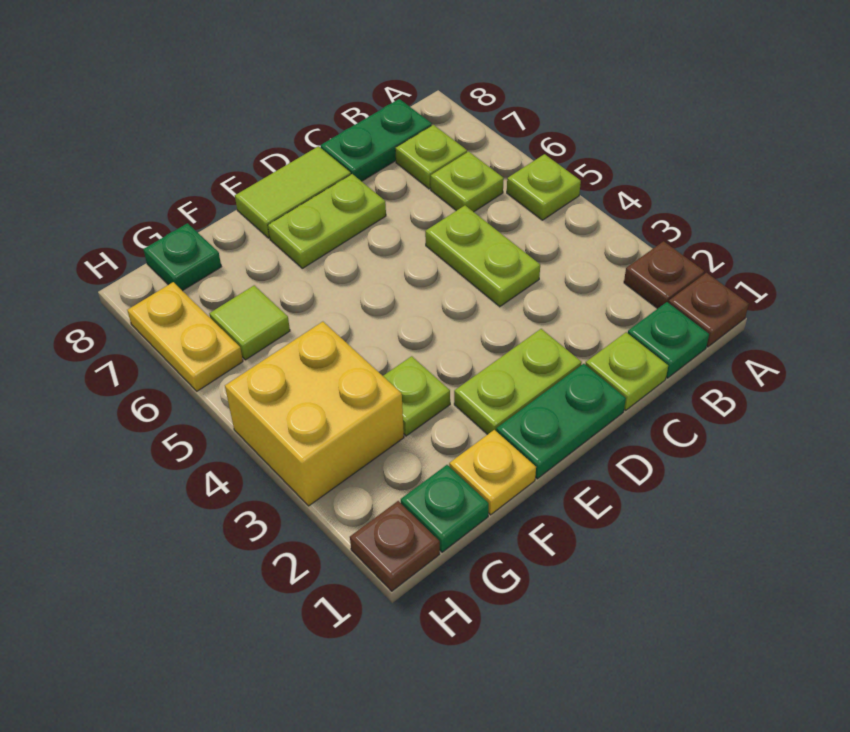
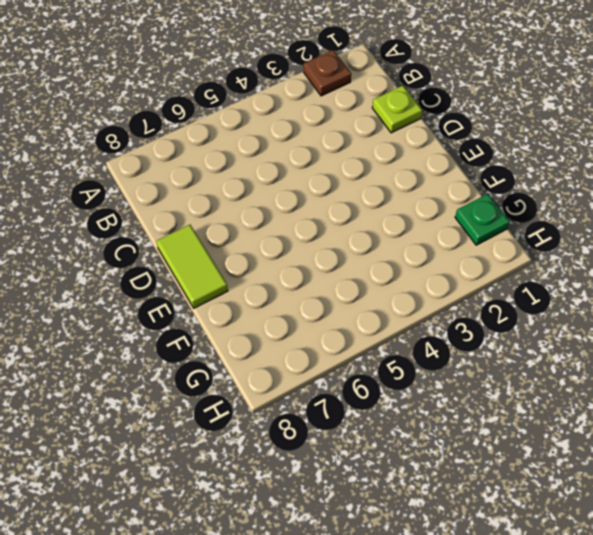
none -> brown plate A1 level 1
none -> lime plate A5 level 1
none -> green plate B1 level 1

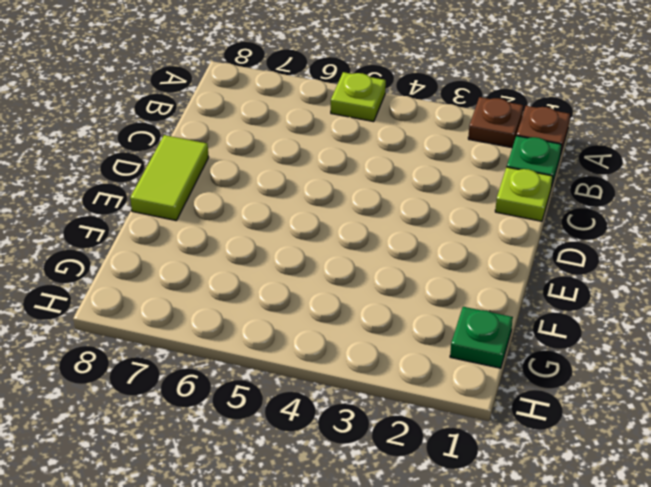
none -> lime plate B6 level 1
none -> lime plate B7 level 1
none -> green plate B8:C8 level 1

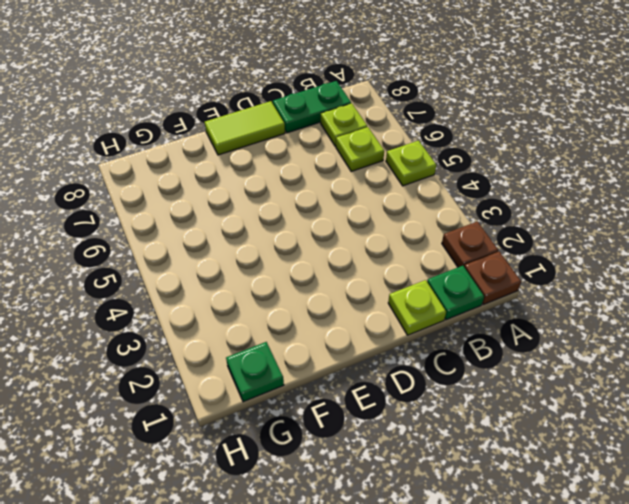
none -> lime plate C4:C5 level 1
none -> green plate D1:E1 level 1
none -> lime plate D2:E2 level 1

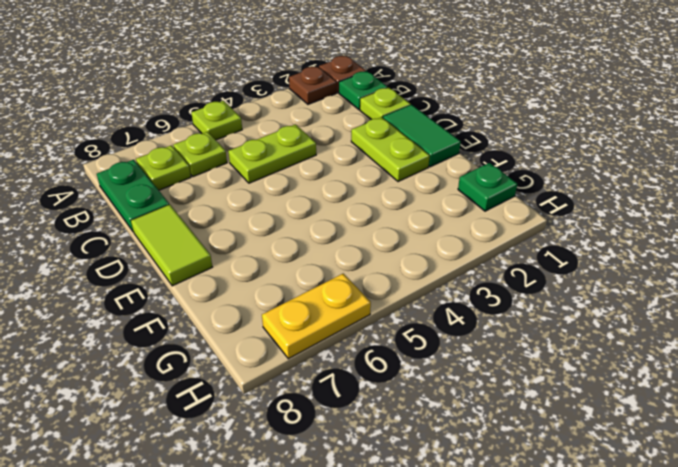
green tile D1:E1 level 1 -> green plate D1:E1 level 1
none -> lime plate D7:E7 level 1
none -> yellow plate F1 level 1
none -> lime plate F3 level 1

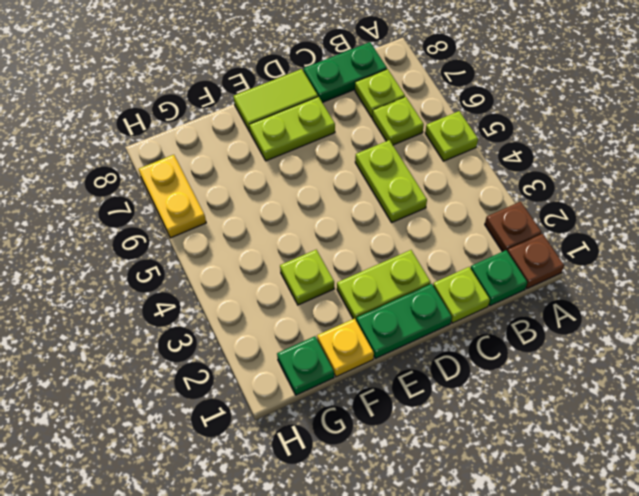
none -> yellow brick G3:H4 level 1
none -> lime tile G6 level 1
none -> green plate G8 level 1

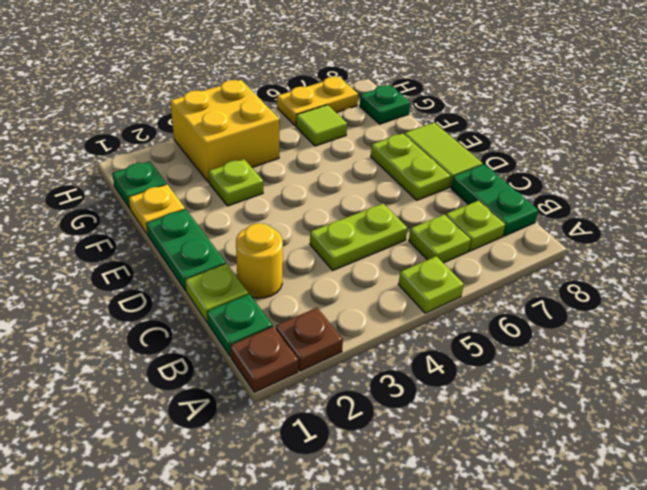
yellow round brick C2 level 1 -> none
none -> lime plate D2:E2 level 1
none -> brown plate H1 level 1

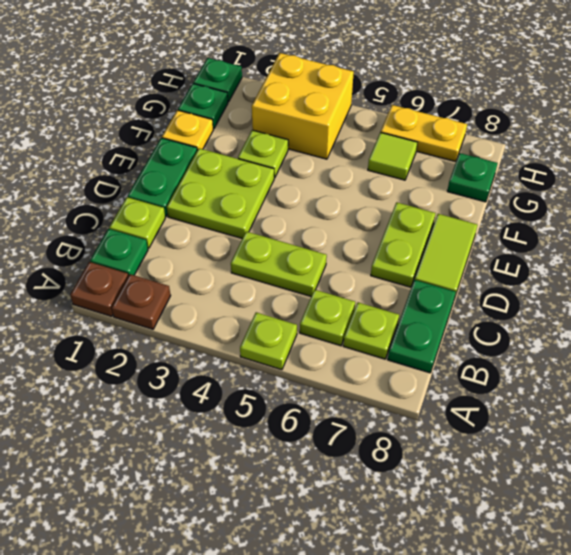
lime plate D2:E3 level 1 -> lime plate D2:E2 level 1
green plate H1 level 1 -> brown plate H1 level 1

